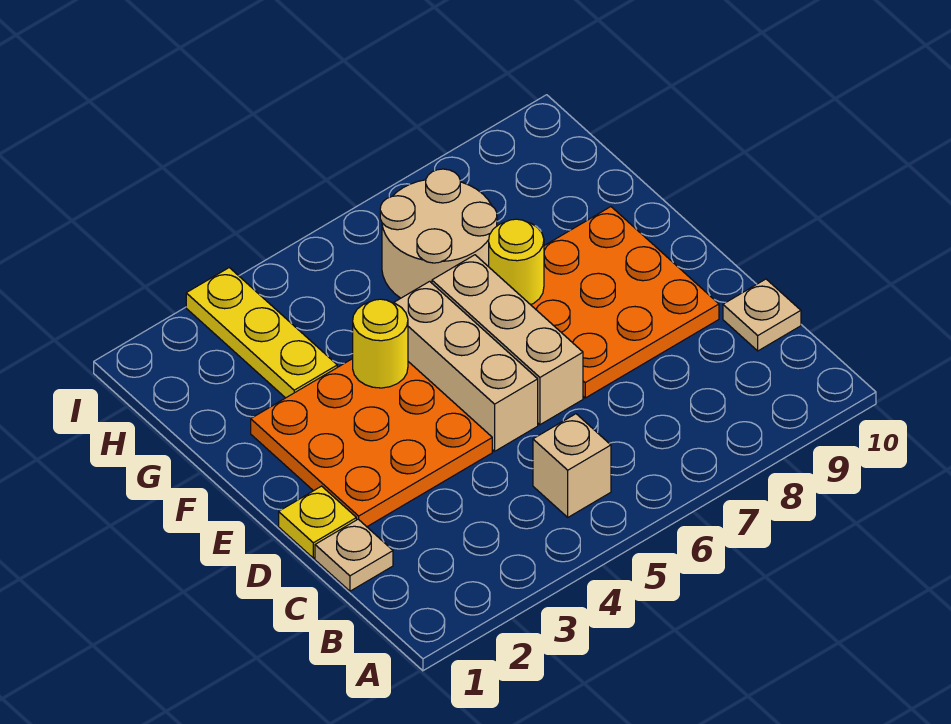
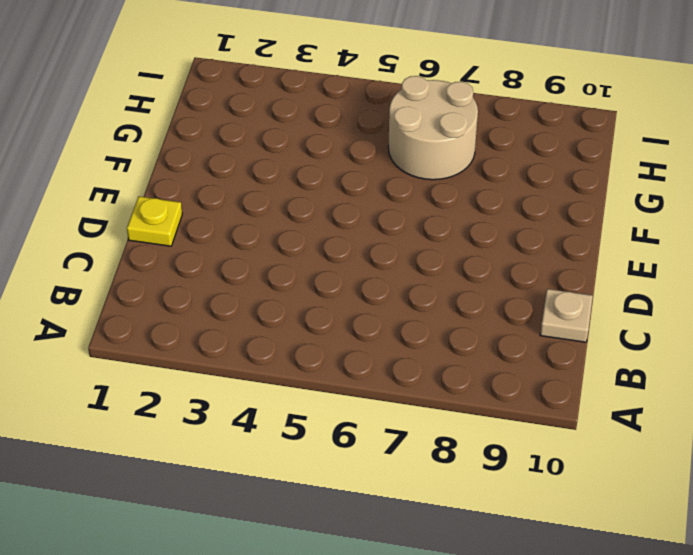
none -> tan brick B5 level 1
none -> tan plate C1 level 1
none -> orange plate D2:F4 level 1

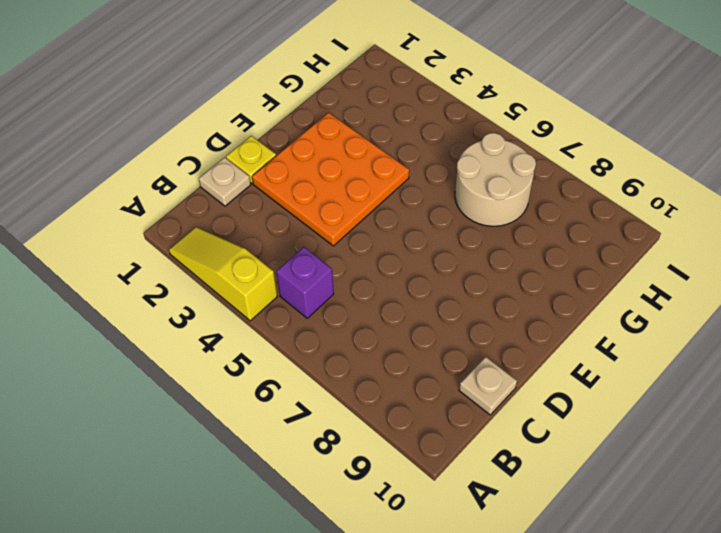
yellow slope A2:A4 level 1 top 4 -> none
purple brick B5 level 1 -> tan brick B5 level 1
none -> tan brick D5:F5 level 1
none -> tan brick D6:F6 level 1
none -> orange plate D7:F9 level 1

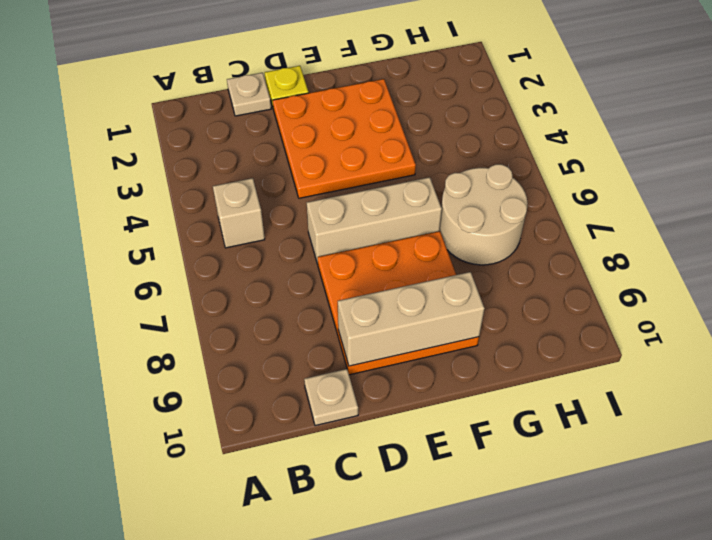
tan brick D9:F9 level 2 -> tan brick D5:F5 level 1
none -> yellow plate G3:I3 level 1
none -> yellow round brick F4 level 2
none -> yellow round brick F7 level 2

